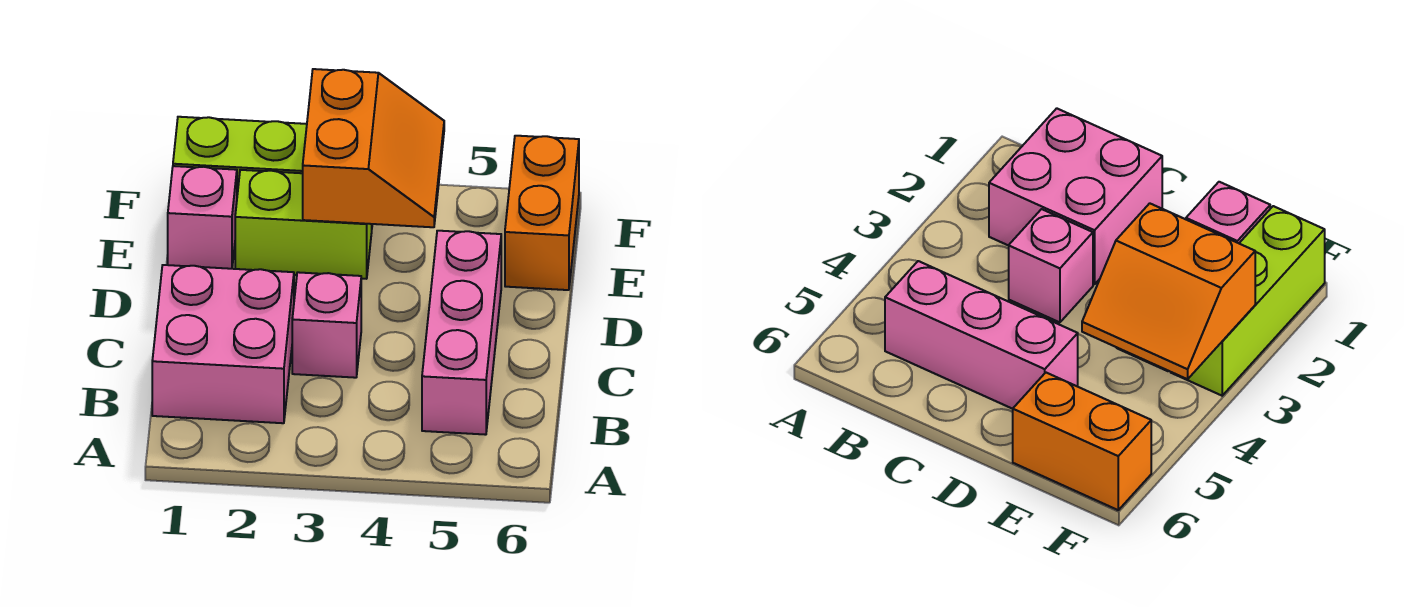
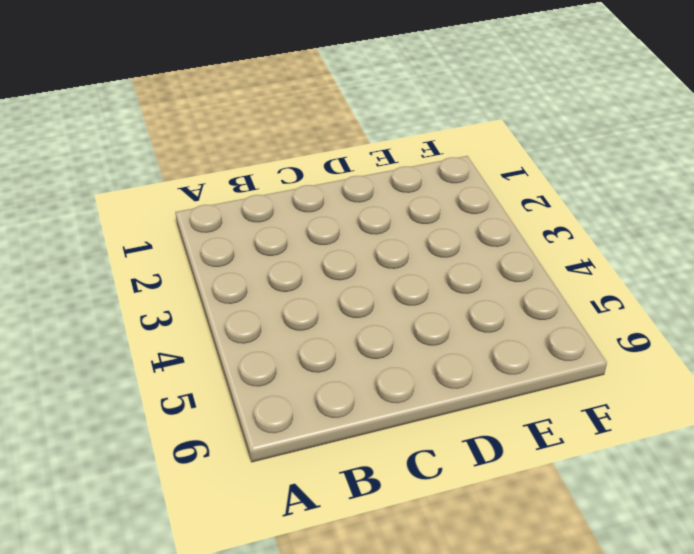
none -> pink brick B1:C2 level 1
none -> pink brick B5:D5 level 1

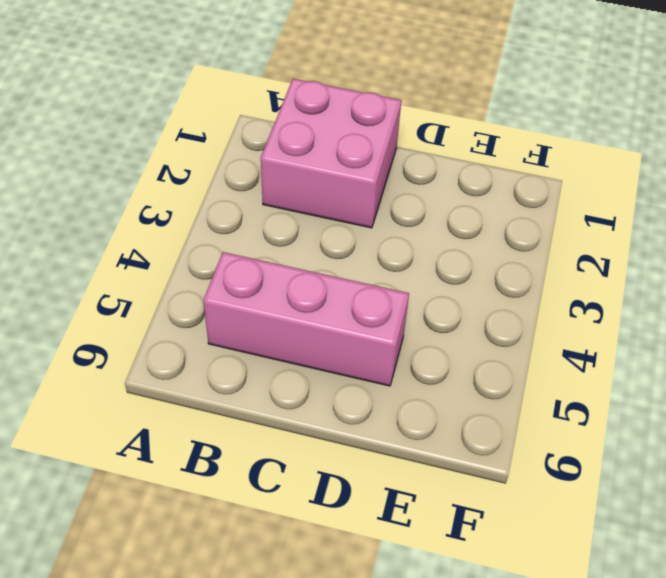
none -> pink brick C3 level 1
none -> pink brick E1 level 1

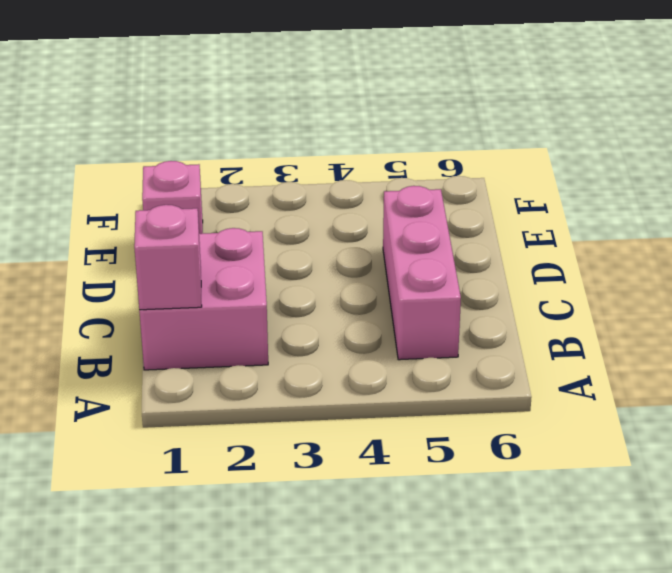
pink brick B1 level 2 -> pink brick C3 level 1
none -> lime brick E2:E3 level 1
none -> orange brick E6:F6 level 1

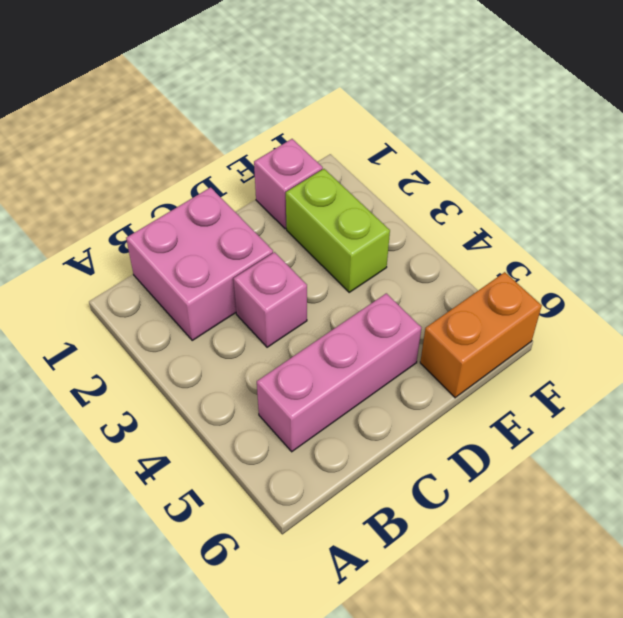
none -> lime brick F1:F3 level 1
none -> orange slope E3:F4 level 2 top 3

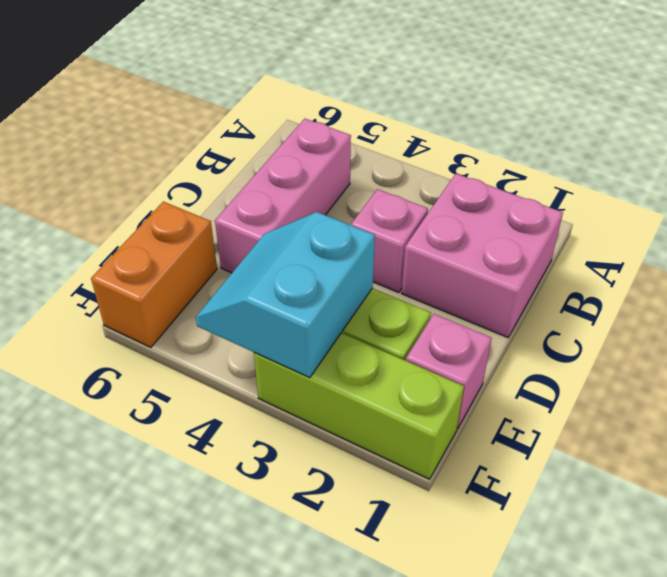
cyan slope E3:F4 level 2 top 3 -> orange slope E3:F4 level 2 top 3

